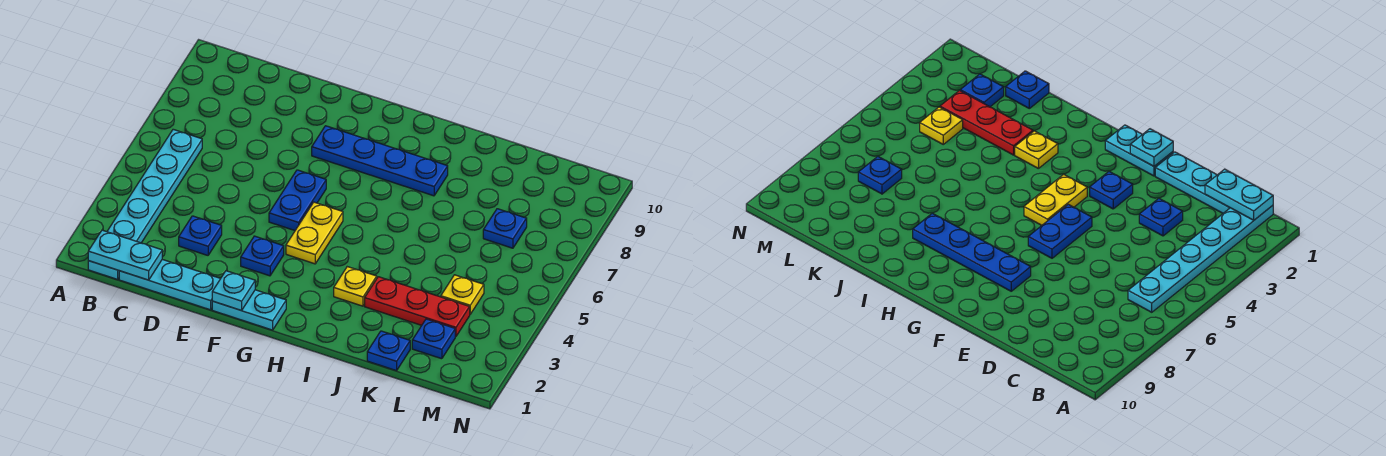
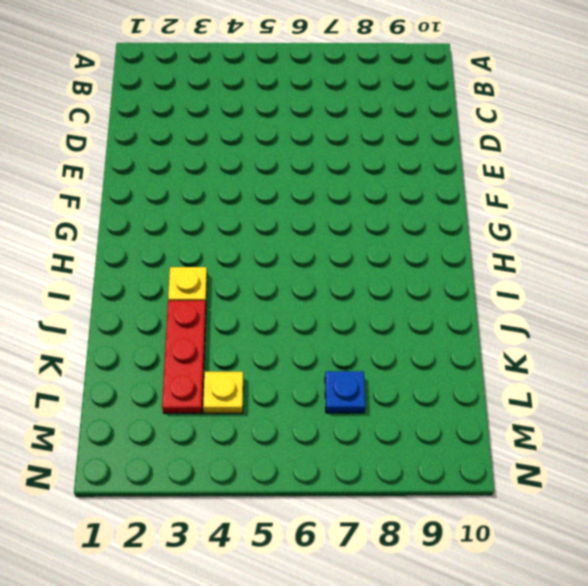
none -> cyan plate B1:B6 level 1
none -> cyan plate C1:E1 level 1
none -> blue plate D3 level 1

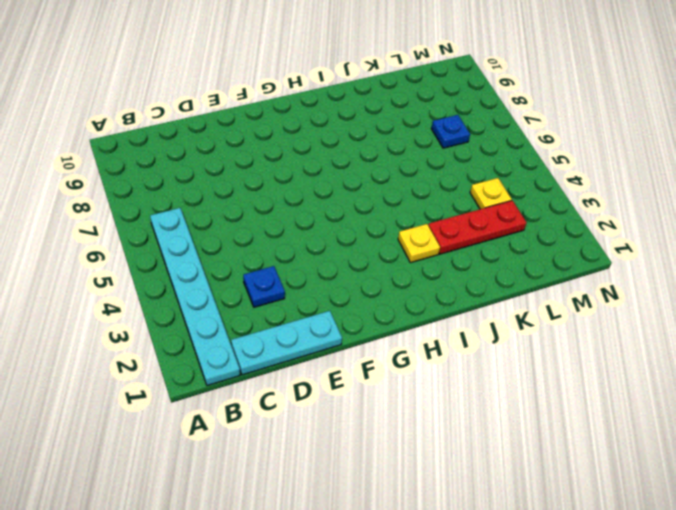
none -> cyan plate F1:G1 level 1
none -> blue plate F3 level 1
none -> blue plate F5:F6 level 1

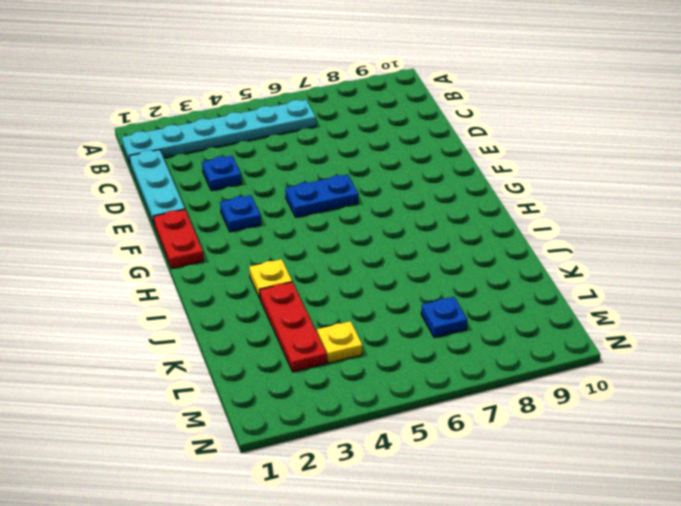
red plate F1:G1 level 1 -> cyan plate F1:G1 level 1
none -> blue plate F8:I8 level 1
none -> yellow plate G4:G5 level 1
none -> blue plate K1 level 1

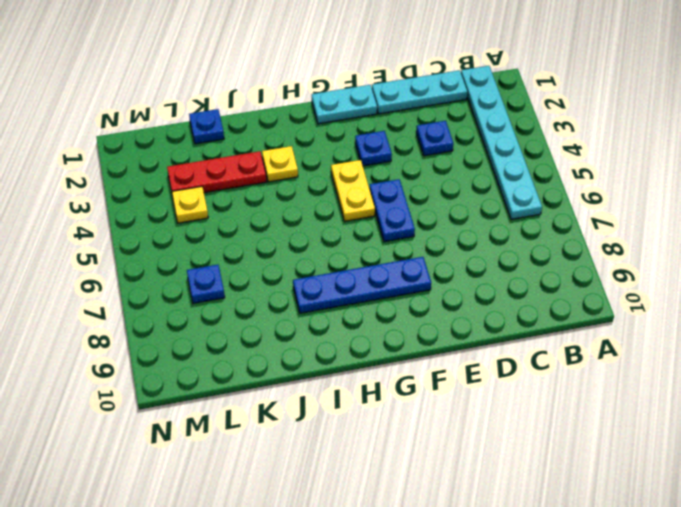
none -> blue plate L2 level 1
none -> cyan plate B1:C1 level 2
none -> cyan plate F1 level 2

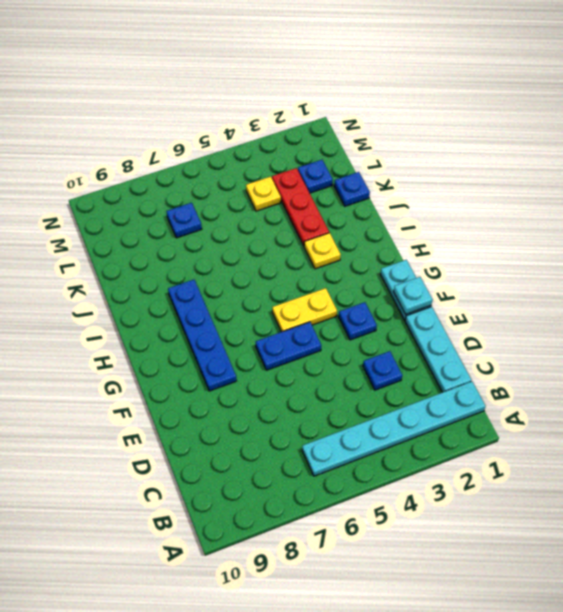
none -> cyan plate B1:C1 level 2

